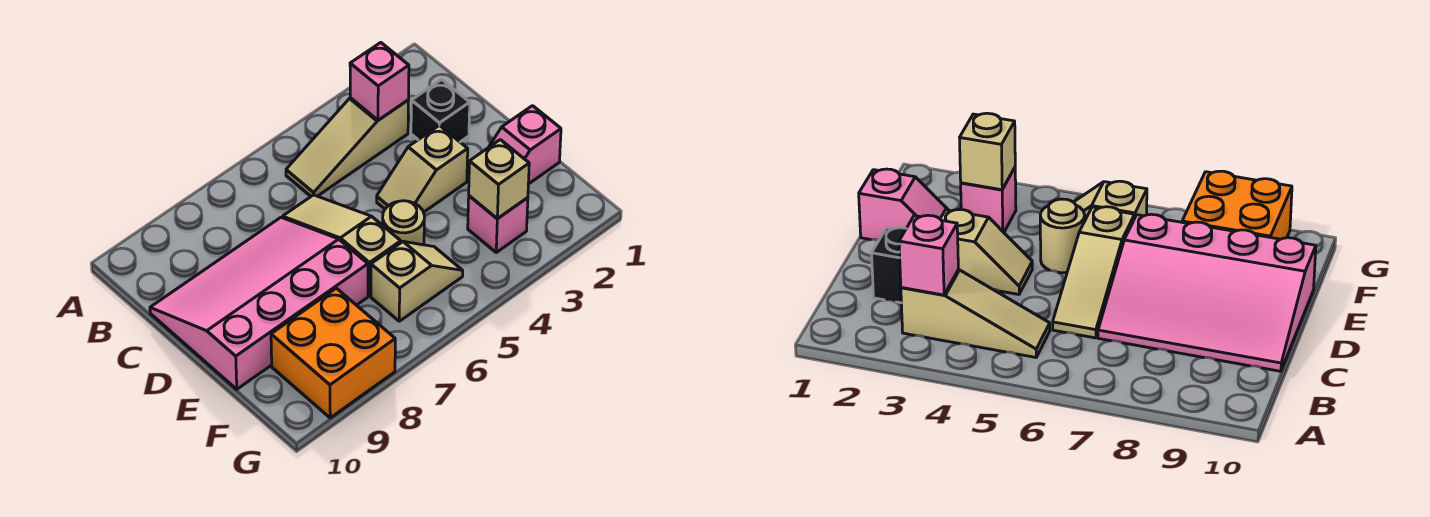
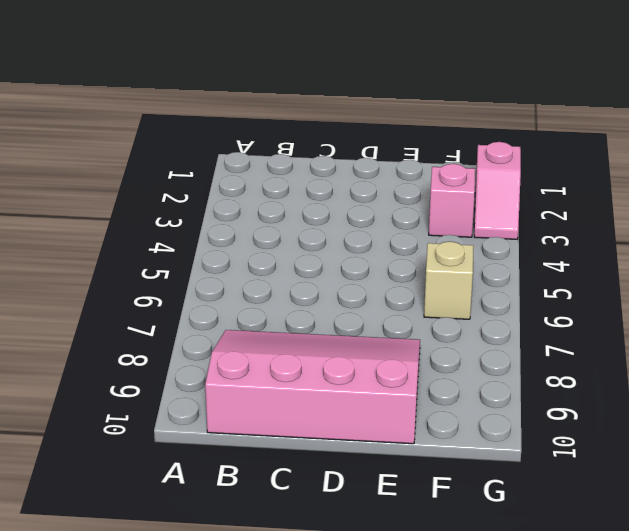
pink slope B8:E10 level 1 top 10 -> pink slope C7:E10 level 1 top E
pink slope G2:G3 level 1 top 2 -> pink slope E1:E2 level 1 top 1
none -> tan slope B3:B5 level 1 top 3
none -> black brick C2 level 1
none -> tan slope C6:E6 level 1 top E

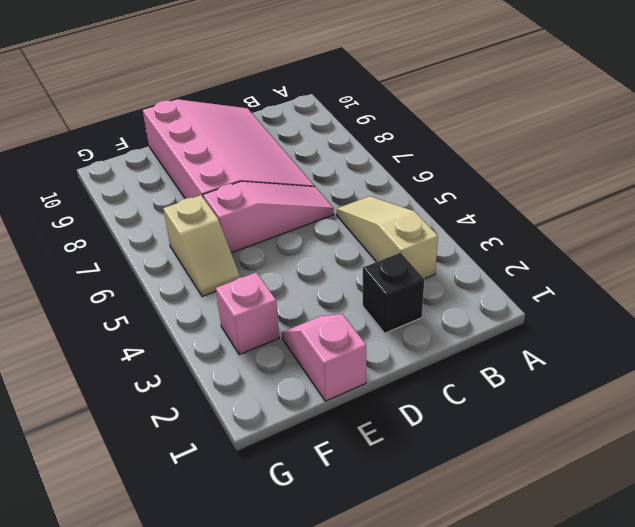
pink slope C6:E6 level 1 top E -> tan slope C6:E6 level 1 top E
none -> tan slope D3:D4 level 1 top 3
none -> tan round brick E5 level 1
none -> orange brick F8:G9 level 1

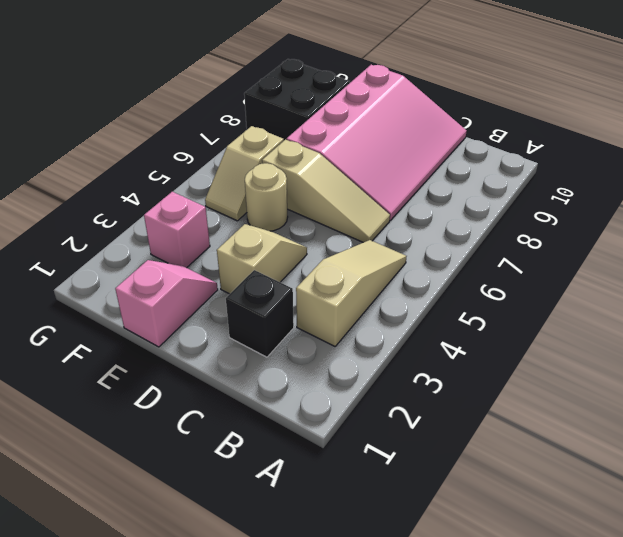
black brick F8:G9 level 1 -> orange brick F8:G9 level 1
none -> pink brick B3 level 2
none -> tan brick F3 level 2

